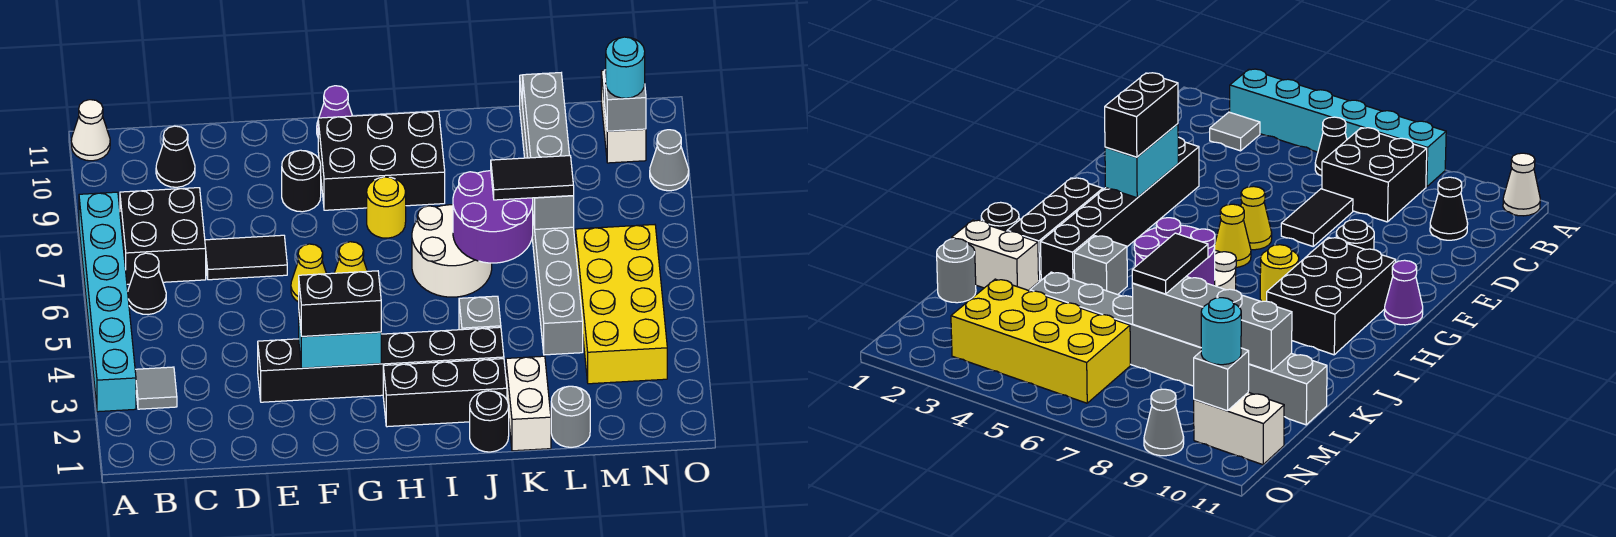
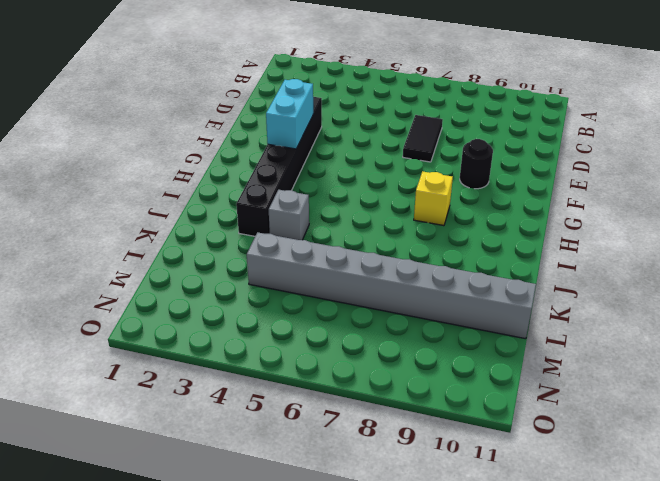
yellow brick H8 level 1 -> yellow round brick H8 level 1
none -> cyan brick A3:A8 level 1
none -> white cone A11 level 1
none -> grey tile B3 level 1
none -> black cone B6 level 1

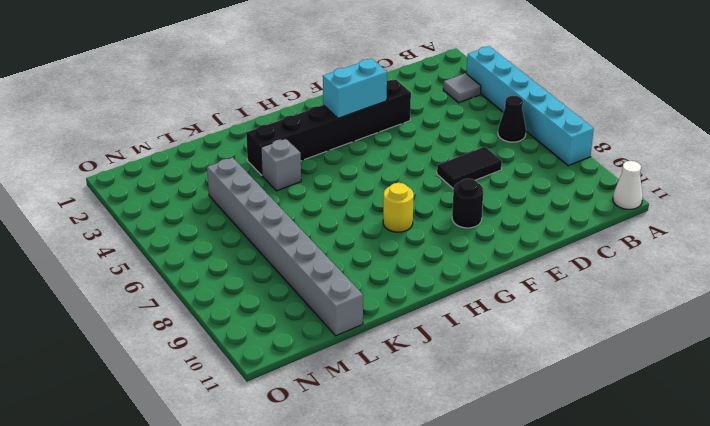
none -> black brick B7:C8 level 1
none -> black cone C10 level 1
none -> yellow cone F6 level 1
none -> yellow cone G6 level 1

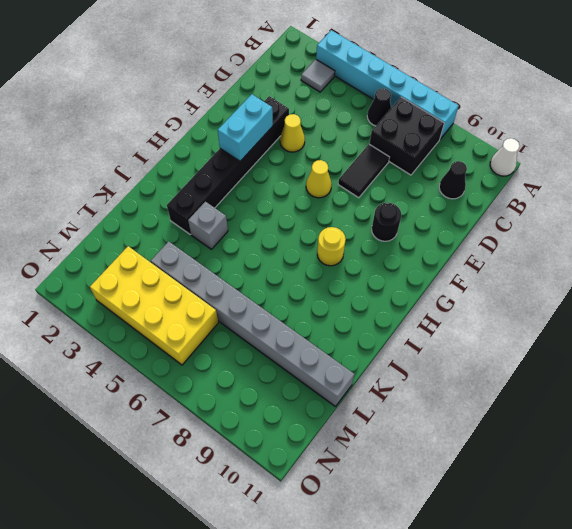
yellow cone E4 level 1 -> yellow cone G6 level 1
none -> black brick G9:I10 level 1
none -> purple cone G11 level 1
none -> black brick H2:J2 level 1
none -> white round brick I6:J7 level 1

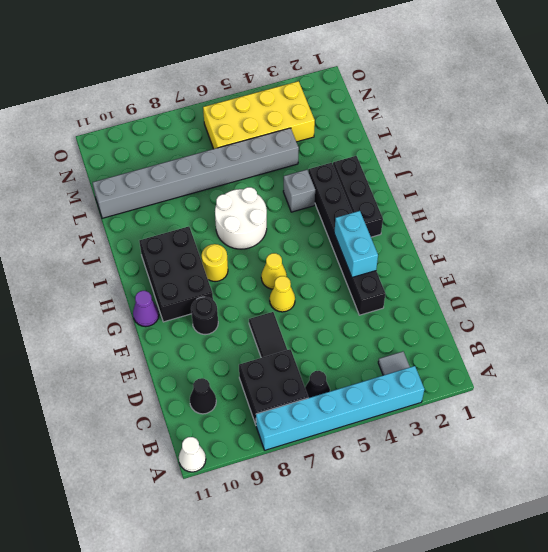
none -> black round brick J1 level 1
none -> white brick K1:K2 level 1
none -> grey round brick L1 level 1
none -> white brick N10:N11 level 1

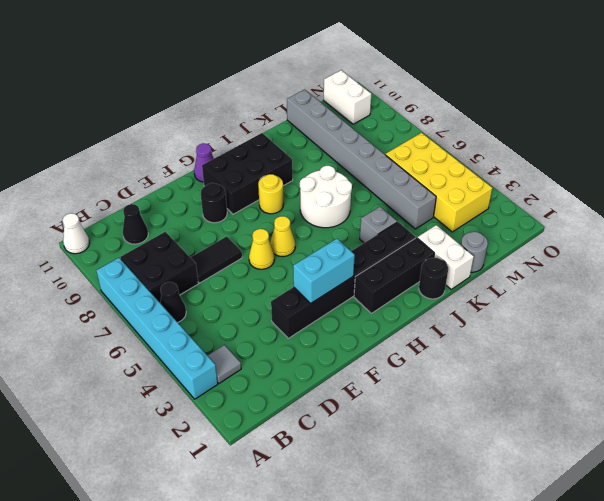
none -> grey cone O9 level 1
none -> purple round brick J6:K7 level 2
none -> grey brick L7:L10 level 2
none -> grey brick N10 level 2

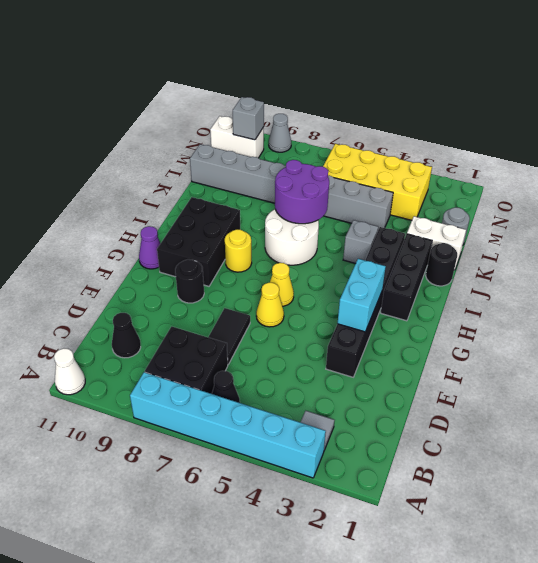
none -> grey brick L7:L10 level 2
none -> black brick F3:G3 level 3
none -> black tile K7:L7 level 3
none -> cyan round brick N10 level 3

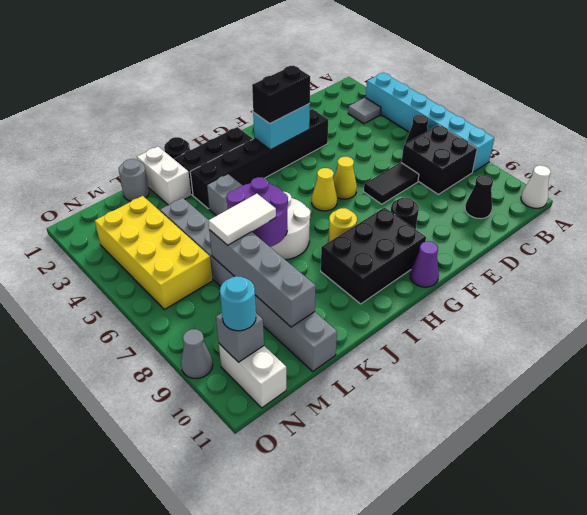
white tile K7:L7 level 3 -> black tile K7:L7 level 3

